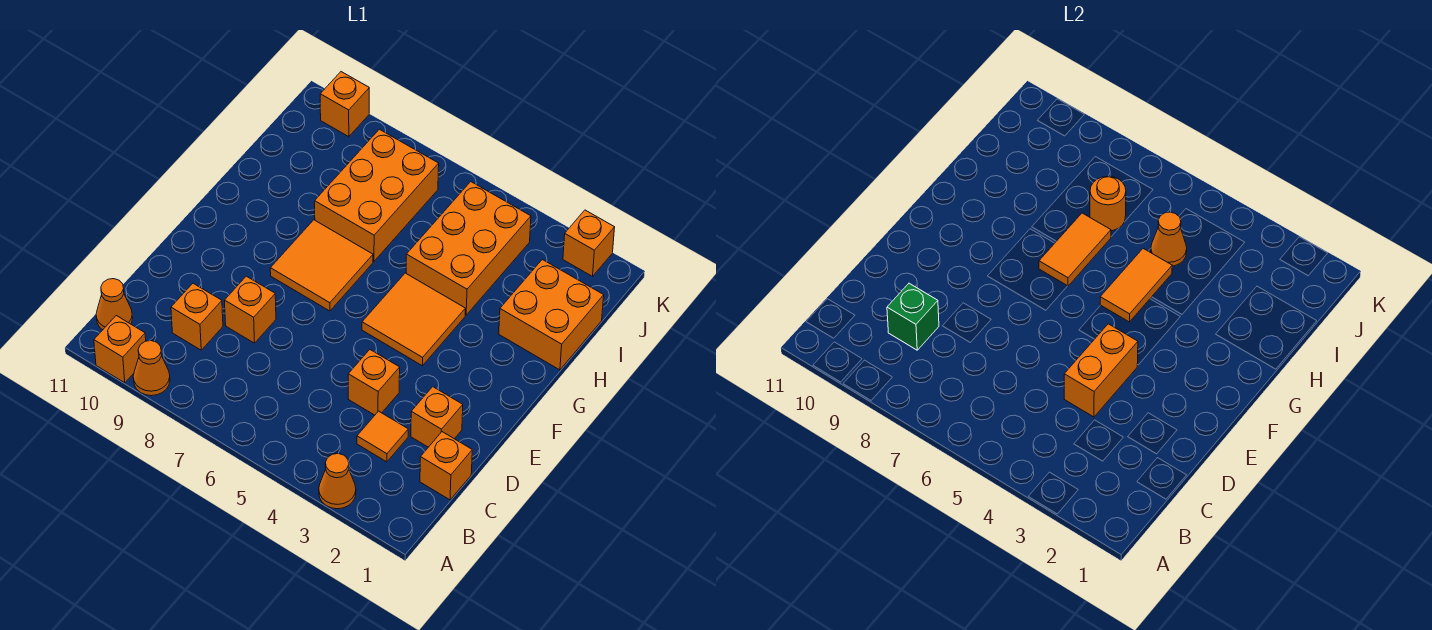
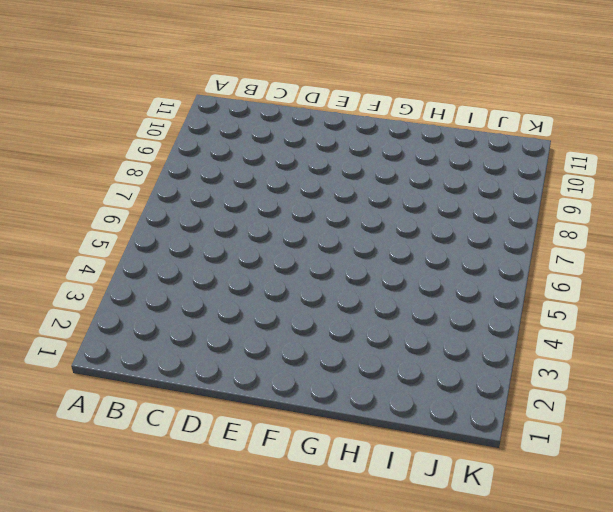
none -> orange cone A3 level 1
none -> orange cone A9 level 1
none -> orange brick A10 level 1

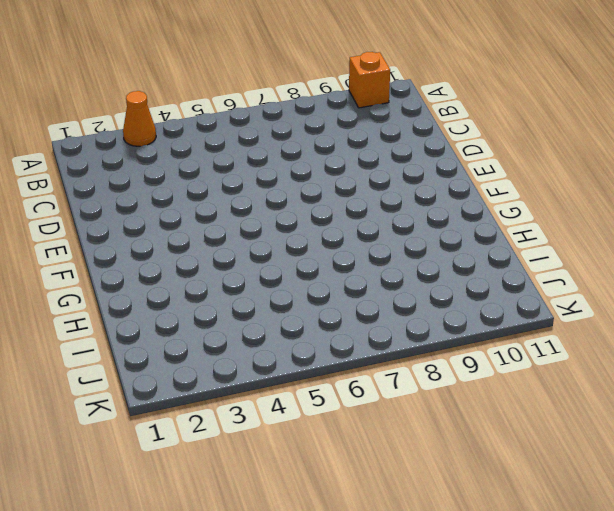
none -> orange cone A9 level 1
none -> orange cone B11 level 1
none -> orange brick C1 level 1

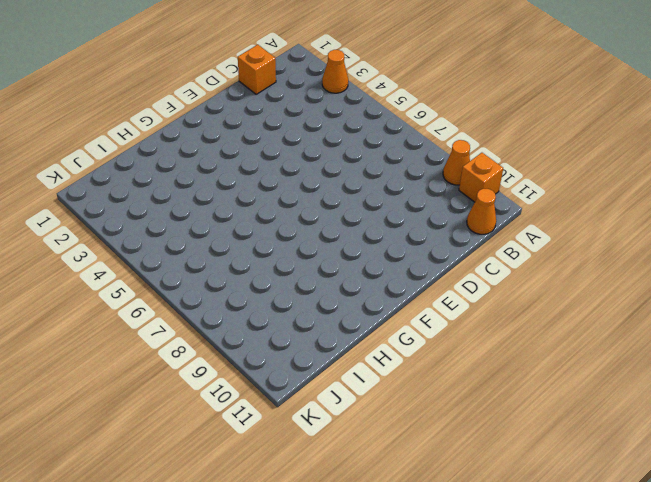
none -> orange tile C3 level 1
none -> orange brick C9 level 1
none -> orange brick D2 level 1

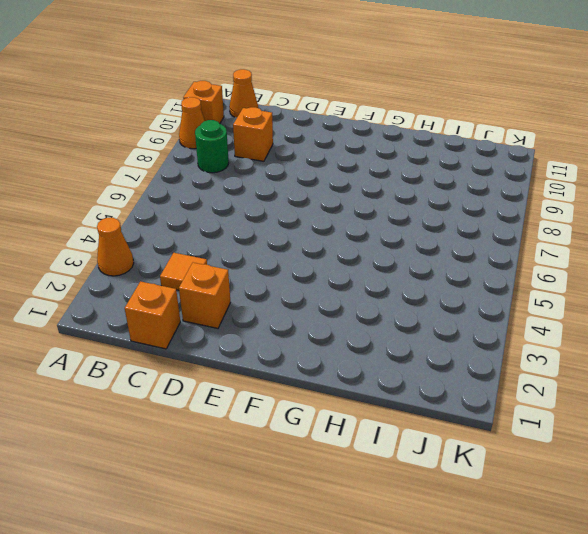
green round brick B8 level 1 -> none
none -> orange brick D4 level 1
none -> orange brick D8 level 1
none -> orange tile F4:G5 level 1

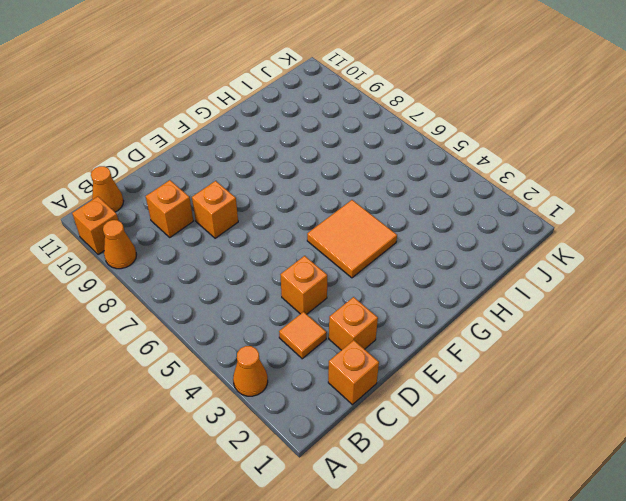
none -> orange tile F7:G8 level 1
none -> orange brick H1:I2 level 1
none -> orange brick H4:J5 level 1

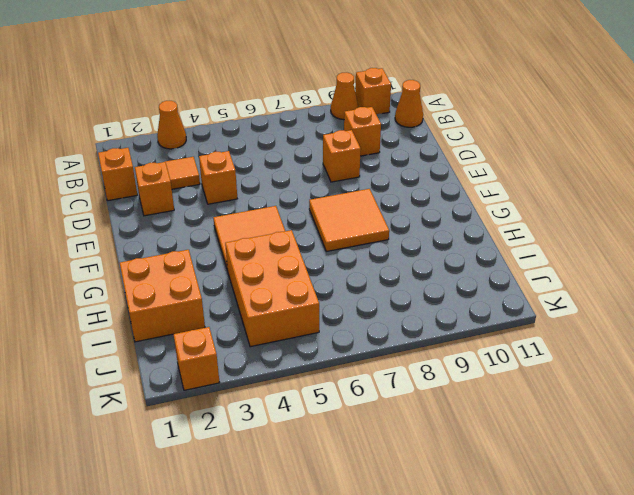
none -> orange brick H7:J8 level 1
none -> orange brick K10 level 1
none -> green brick C9 level 2

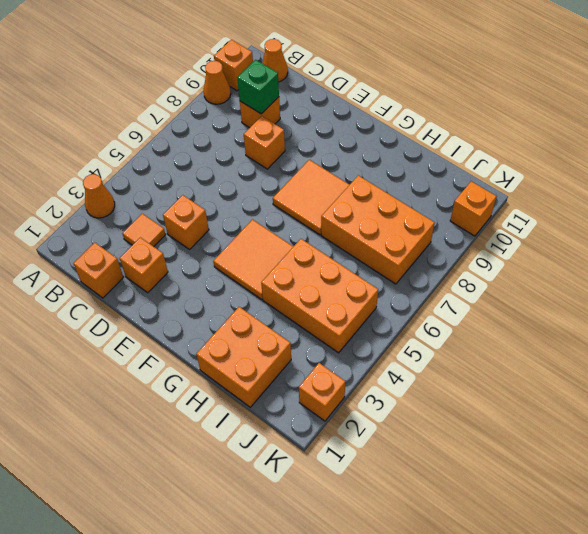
none -> orange brick D4:E4 level 2
none -> orange tile G5:H5 level 2
none -> orange tile G7:H7 level 2

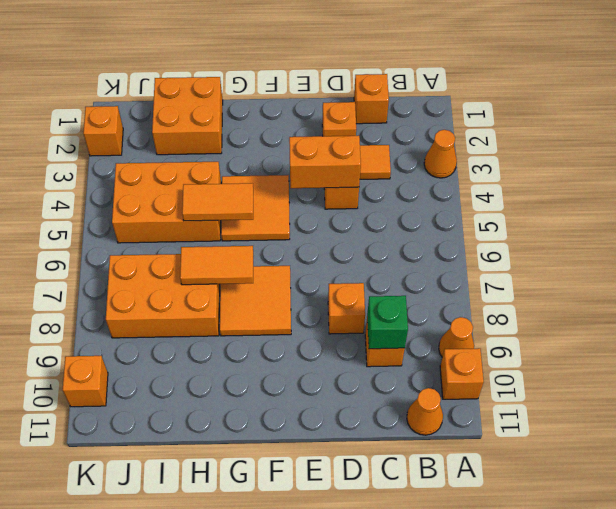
none -> orange cone I5 level 2
none -> orange round brick I7 level 2

